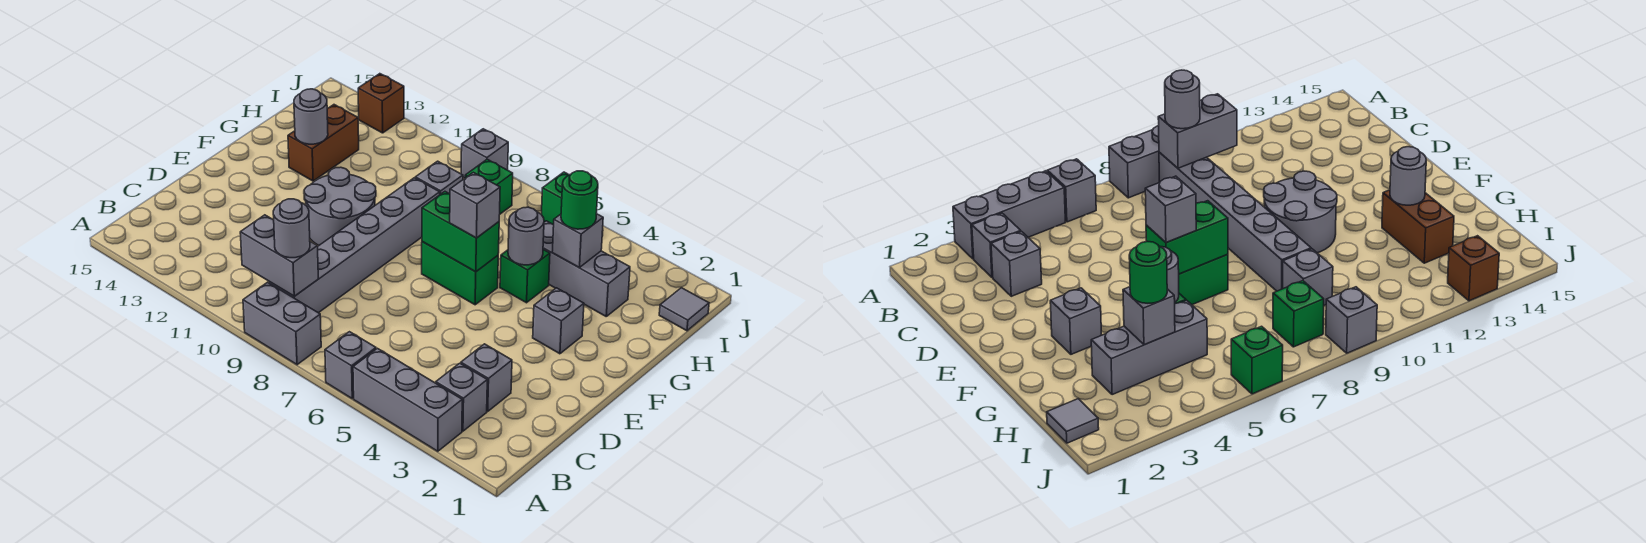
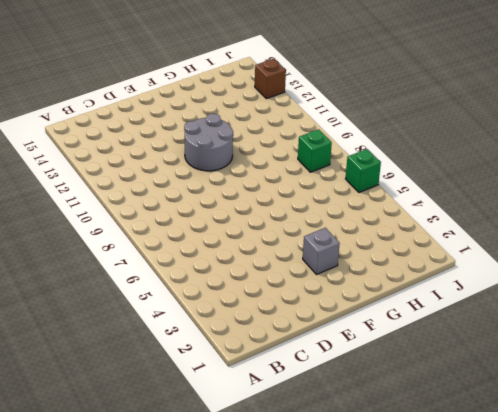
none -> grey brick A3:A5 level 1
none -> grey brick A6 level 1
none -> grey brick A8:A9 level 1

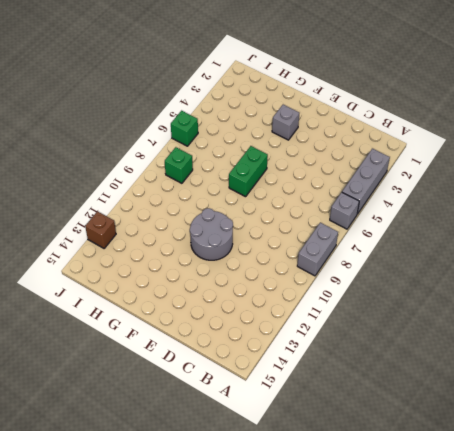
none -> grey brick B3 level 1
none -> grey brick B9:G9 level 1
none -> grey brick C3 level 1

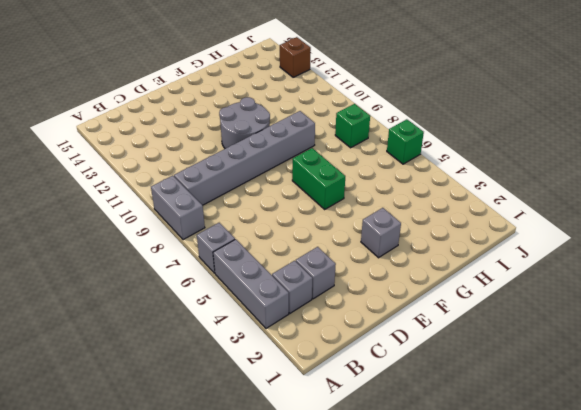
none -> green brick G5 level 1
none -> brown brick G13:H13 level 1
none -> grey brick H3:H5 level 1

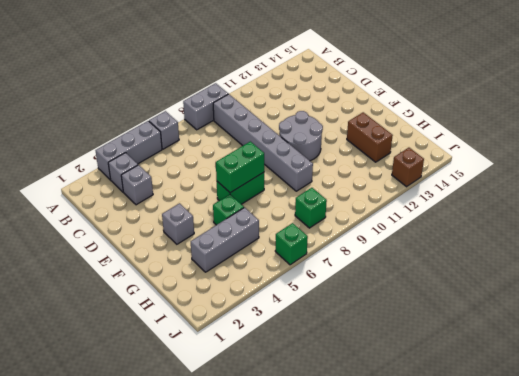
none -> grey brick H9 level 1
none -> grey tile I1 level 1
none -> grey brick J9 level 1

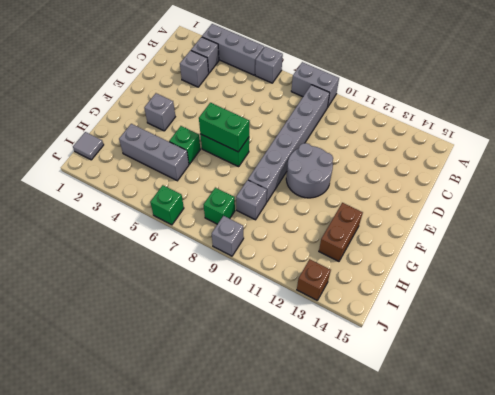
none -> grey brick B9:B10 level 2
none -> grey round brick G5 level 2
none -> grey round brick G13 level 2

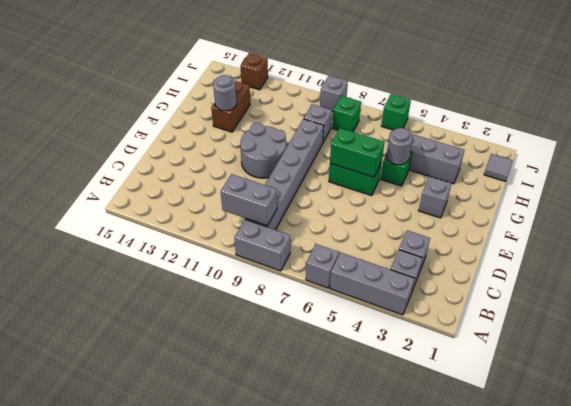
none -> grey brick H4 level 2
none -> grey round brick B9 level 3
none -> grey brick F6 level 3

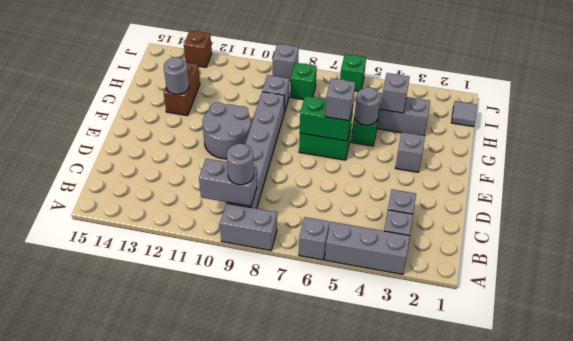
none -> green round brick H4 level 3

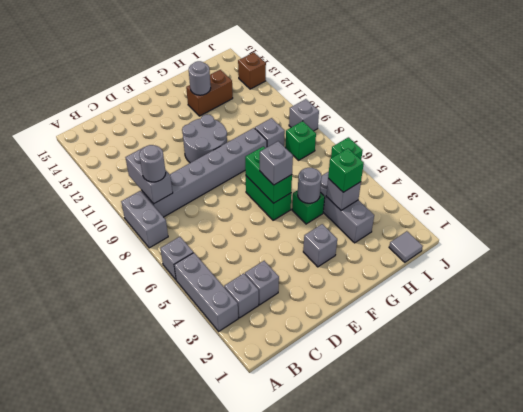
green brick H4 level 3 -> green round brick H4 level 3

